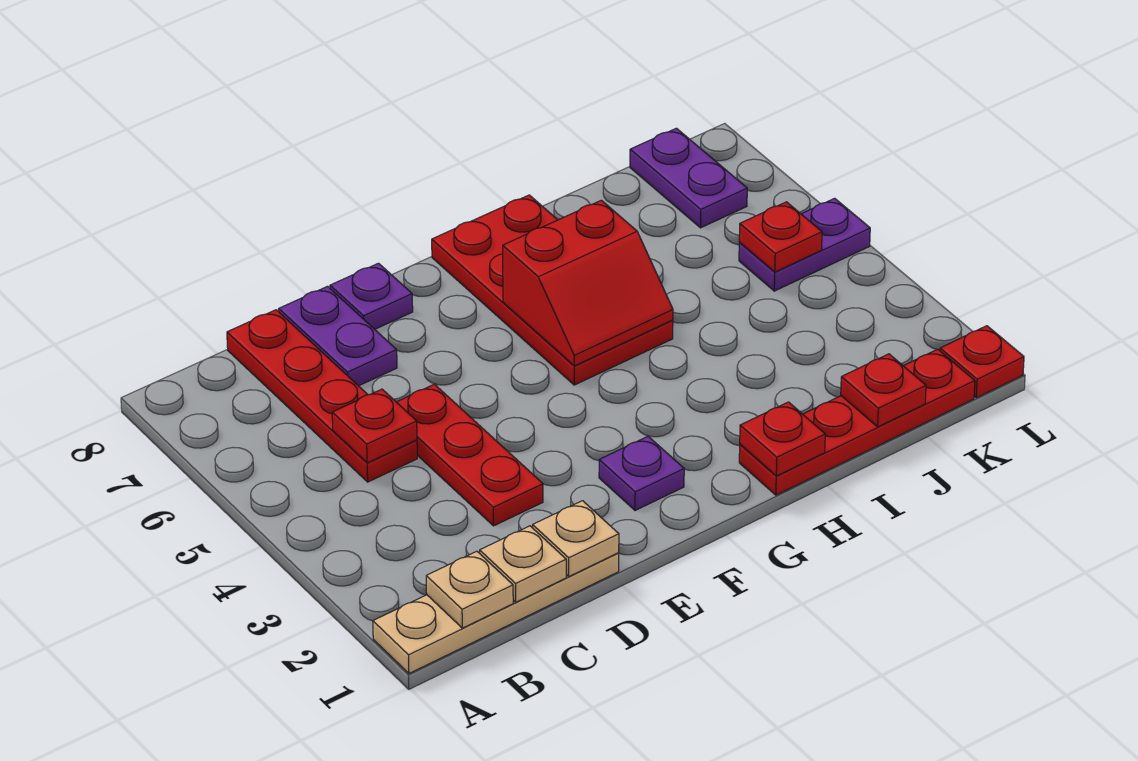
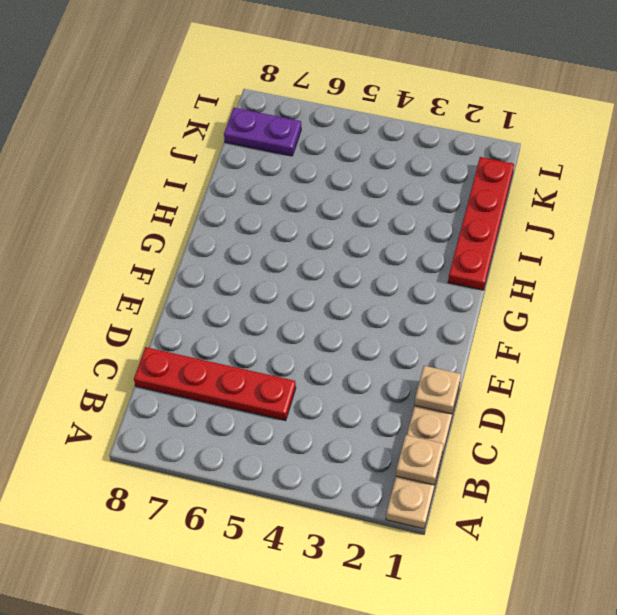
none -> red plate D3:D5 level 1
none -> purple plate D7:D8 level 1
none -> purple plate E8 level 1

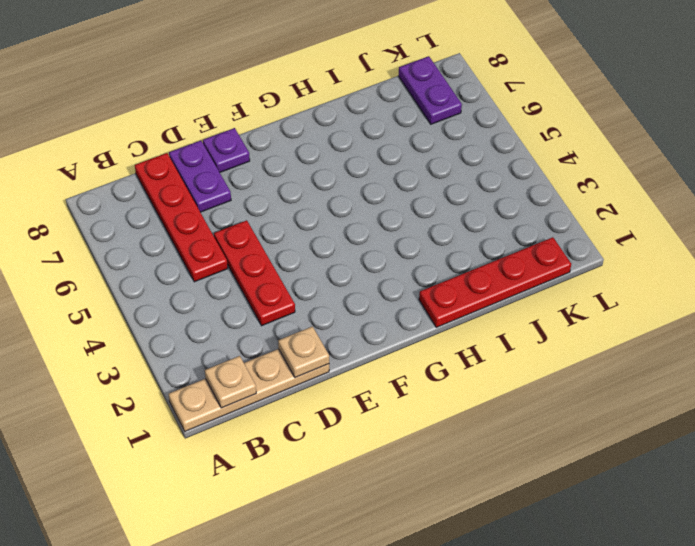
none -> purple plate F2 level 1
none -> red plate G5:H8 level 1
none -> purple plate K5:L5 level 1

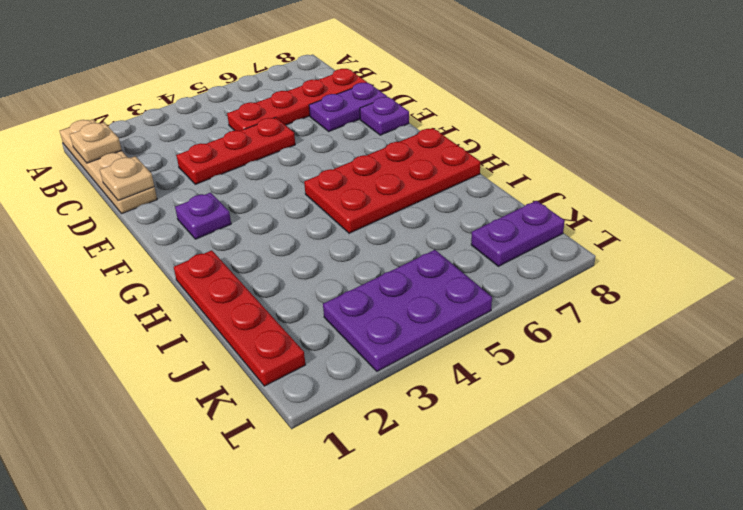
purple plate K3:L5 level 1 -> purple plate K5:L5 level 1
none -> red plate L1 level 1
none -> tan plate C1 level 2
none -> red plate C5 level 2

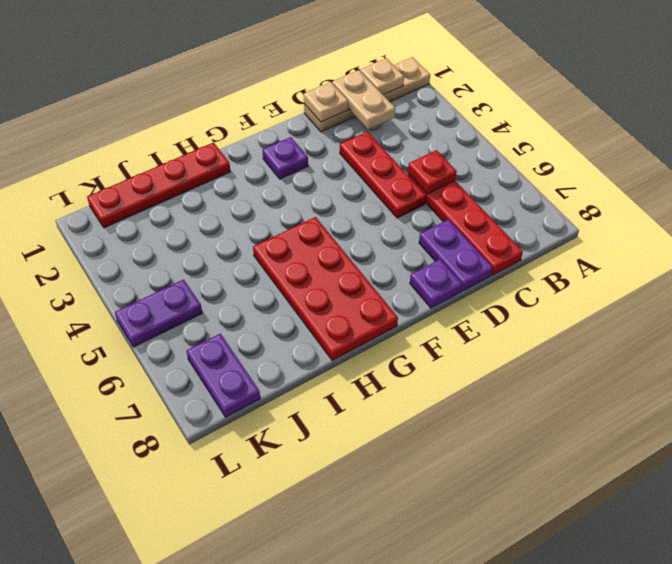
tan plate C1:C2 level 2 -> tan plate C1 level 2
none -> red plate L1 level 1
none -> red slope G5:H6 level 2 top 6
none -> red plate H1 level 2

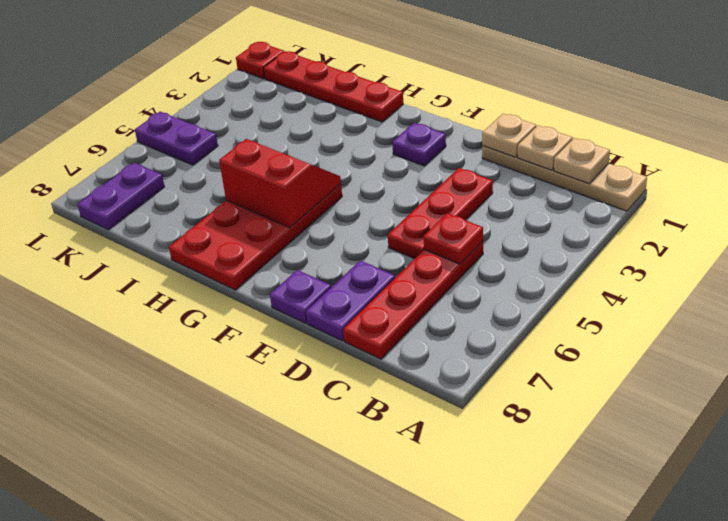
none -> red plate H1 level 2
none -> red plate J1 level 2
none -> red plate K5 level 2

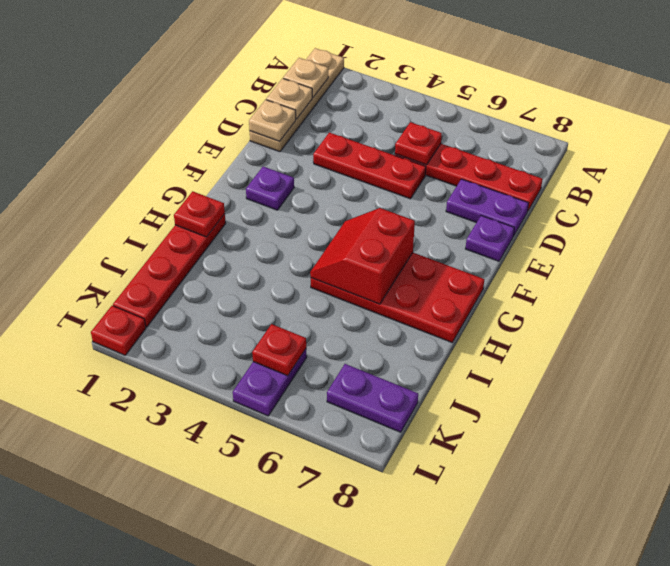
none -> red plate J1 level 2

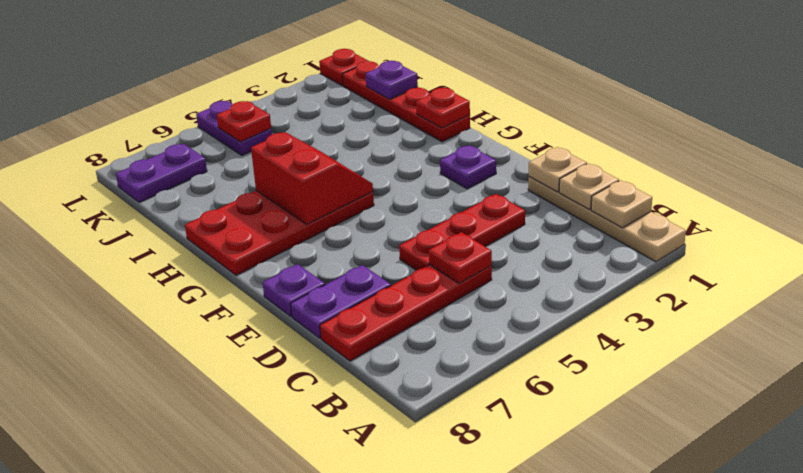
purple plate J1 level 2 -> red plate J1 level 2

